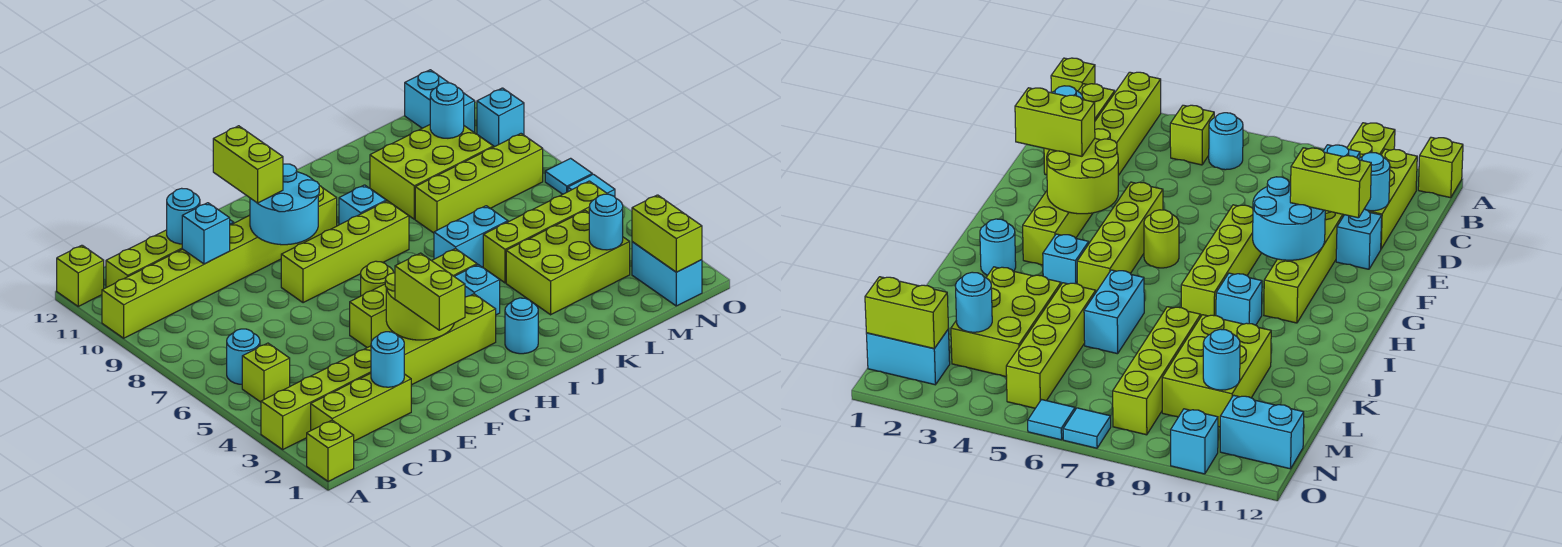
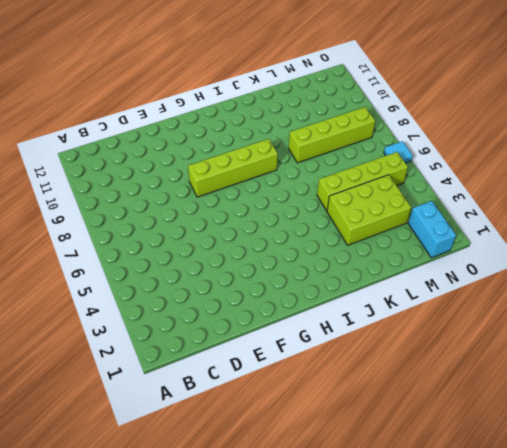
none -> lime brick A1 level 1
none -> lime brick A3:H3 level 1
none -> lime brick A10:H10 level 1
none -> lime brick A12 level 1

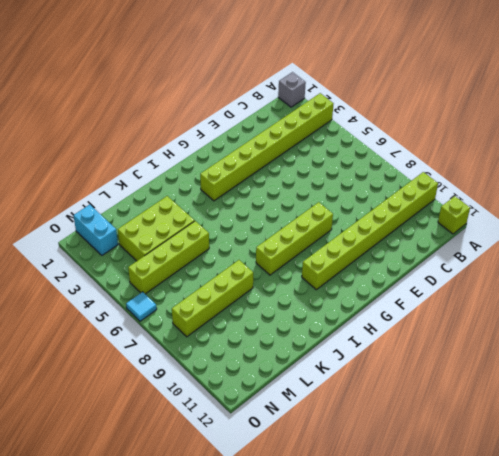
grey brick A1 level 1 -> lime brick A1 level 1
none -> lime brick B2:D2 level 1
none -> lime brick B5 level 1
none -> cyan round brick B6 level 1
none -> lime brick B11:D11 level 1

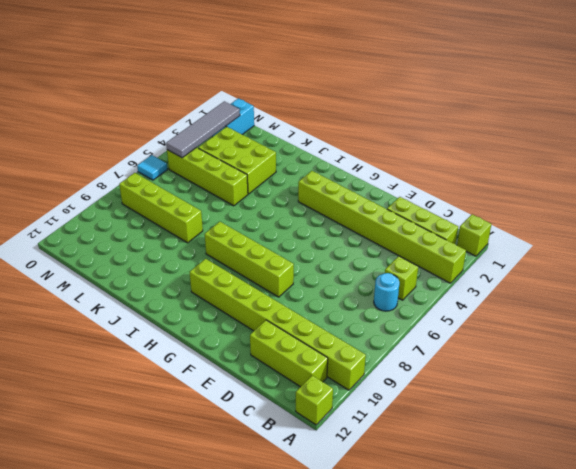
grey tile N2:N5 level 2 -> lime brick N1:N2 level 2
none -> cyan brick E11 level 1
none -> lime brick F5:I5 level 1
none -> lime round brick G6 level 1
none -> cyan round brick I2 level 1

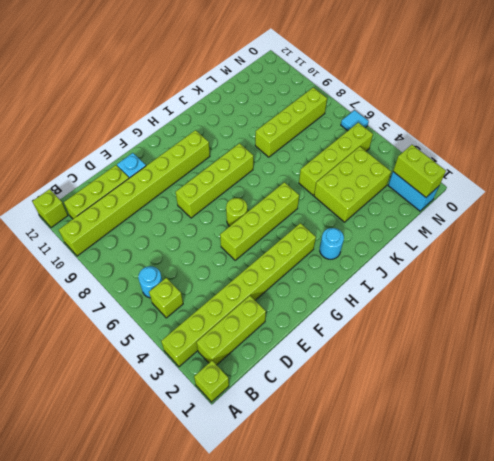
none -> cyan brick I4 level 1
none -> cyan brick I9 level 1
none -> cyan brick J6:K6 level 1
none -> lime brick K9:M10 level 1

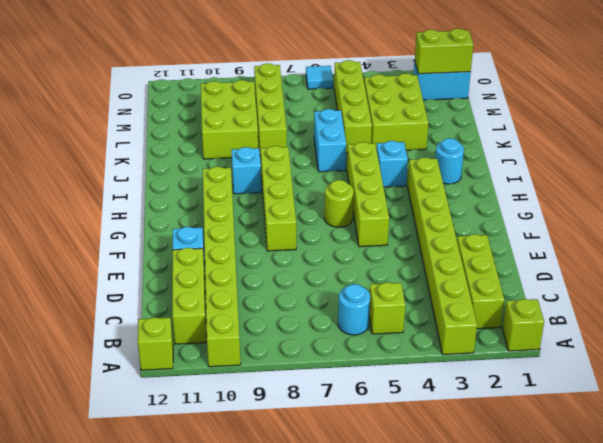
none -> cyan brick N11:N12 level 1
none -> cyan tile O7 level 1
none -> cyan brick O10 level 1
none -> cyan round brick D2 level 2

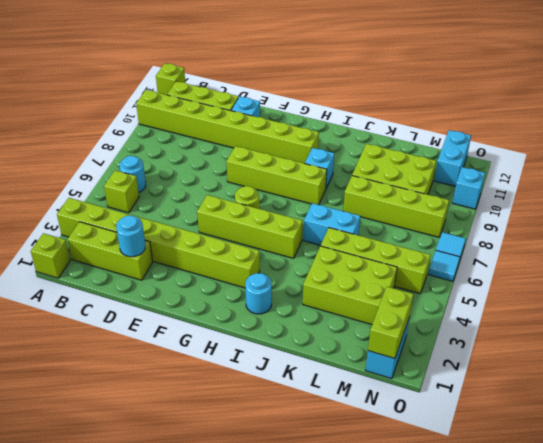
none -> cyan brick I4 level 1
none -> cyan brick D10 level 2
none -> cyan round brick D11 level 2
none -> lime round brick F3:G4 level 2

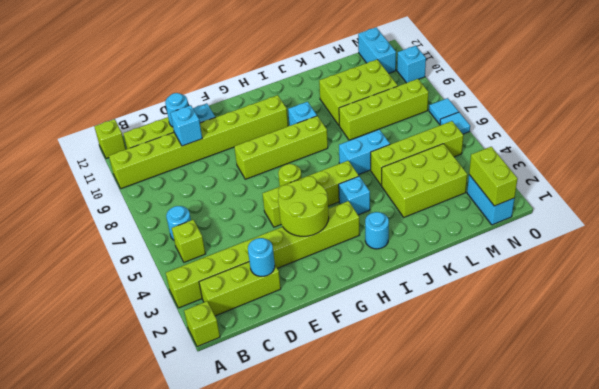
none -> cyan round brick F9:G10 level 2
none -> cyan round brick M3 level 2
none -> cyan round brick M10 level 2
none -> lime brick F2:F3 level 3

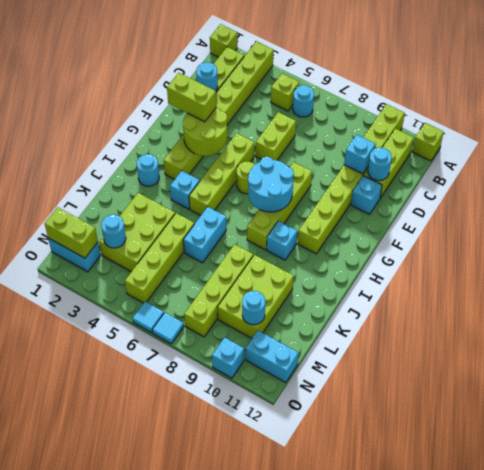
lime brick D6:E6 level 1 -> lime brick F10:F11 level 3
cyan round brick G7:H8 level 2 -> cyan round brick F9:G10 level 2

